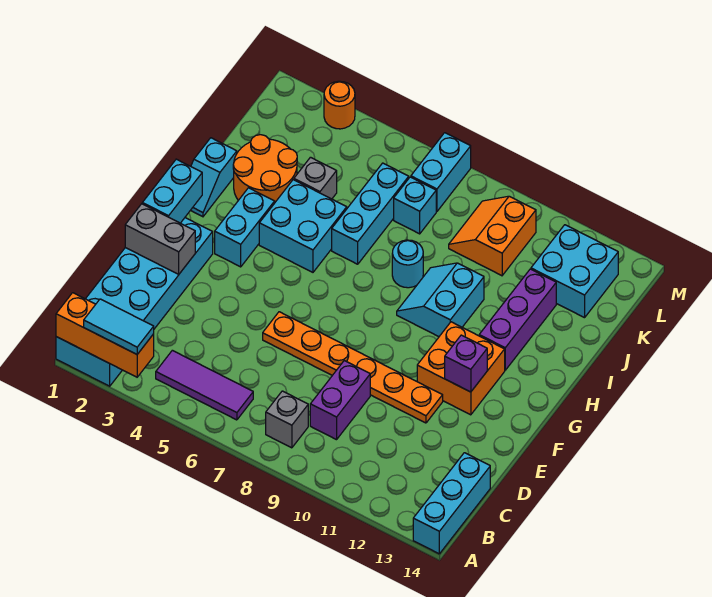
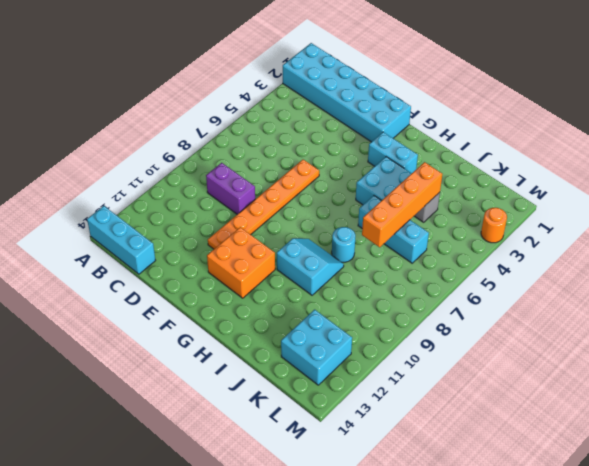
orange brick J4:J7 level 2 -> none
none -> purple tile B4:B6 level 1
none -> grey brick B8 level 1
none -> cyan slope H1:I1 level 1 top I

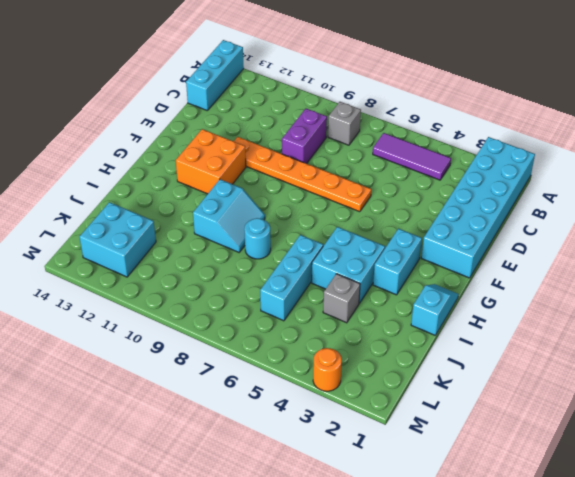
none -> purple brick H12:J12 level 1
none -> orange round brick I2:J3 level 1
none -> cyan brick K7 level 1

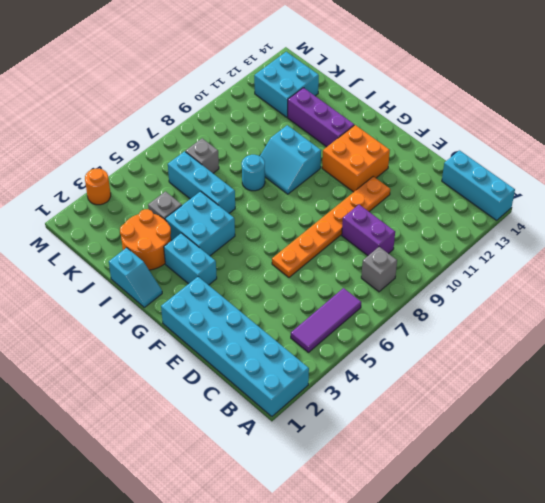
grey brick K7 level 1 -> cyan brick K7 level 1
none -> orange slope K9:L10 level 1 top 10
none -> cyan brick L7:M7 level 1
none -> orange brick A1:A3 level 2

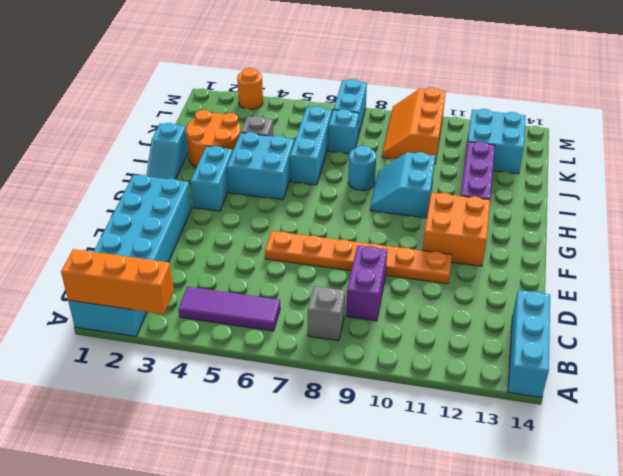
orange slope K9:M10 level 1 top 10 -> orange slope K9:L10 level 1 top 10
none -> grey brick E1:E2 level 2
none -> cyan brick F1:G1 level 2
none -> purple brick F12 level 2

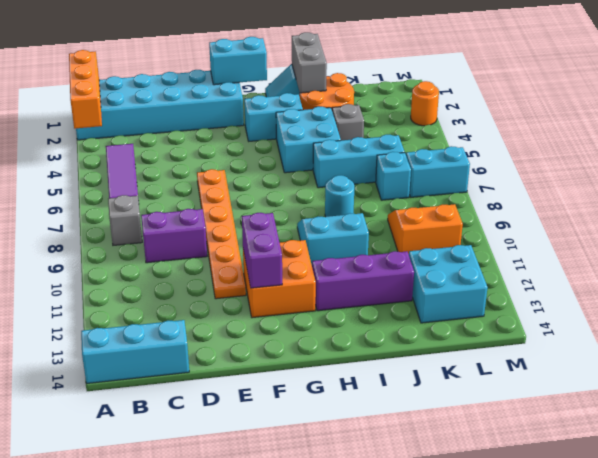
purple brick F11:F12 level 2 -> purple brick F12 level 2
grey brick I1:I2 level 2 -> grey brick E1:E2 level 2
none -> cyan tile A2:A3 level 3

